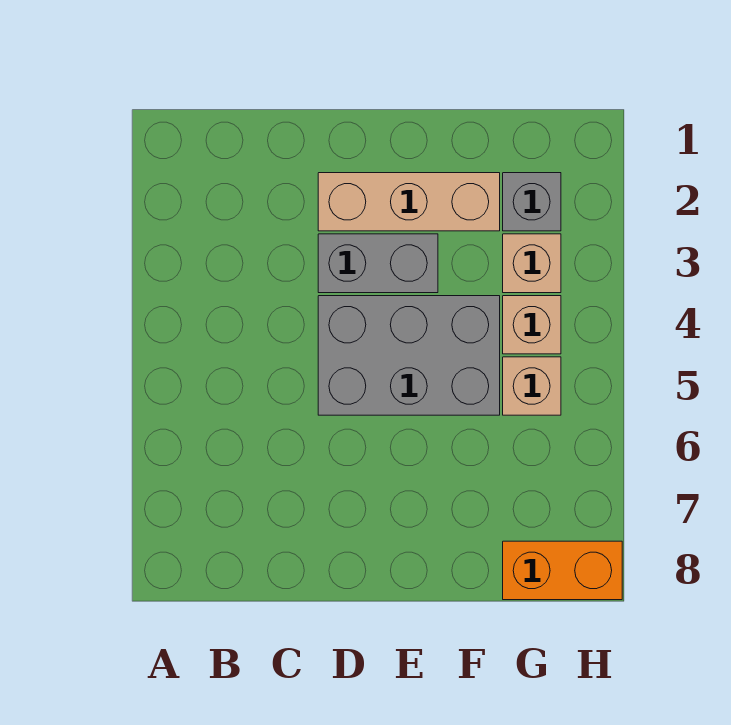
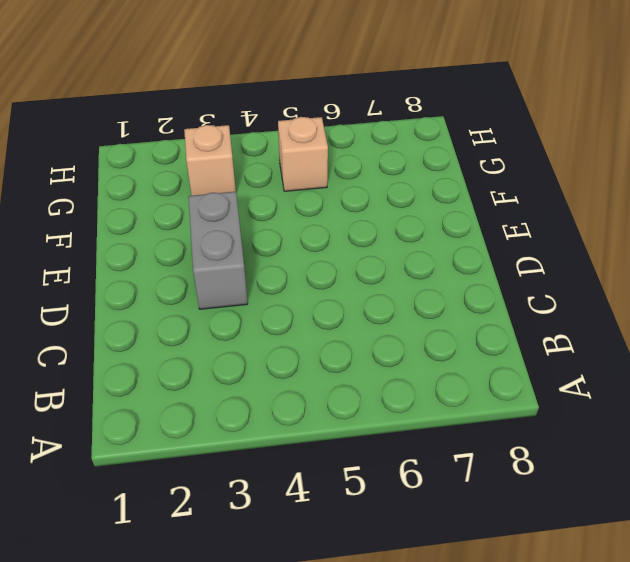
none -> tan brick D2:F2 level 1
none -> grey brick D4:F5 level 1

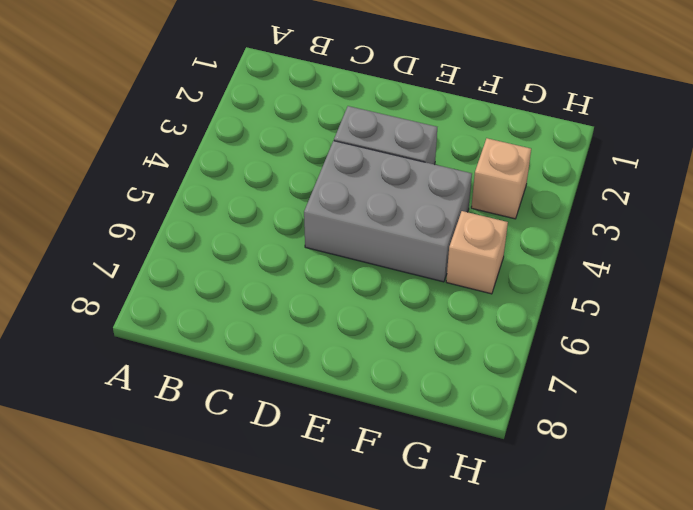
none -> tan brick D2:F2 level 1
none -> grey brick G2 level 1

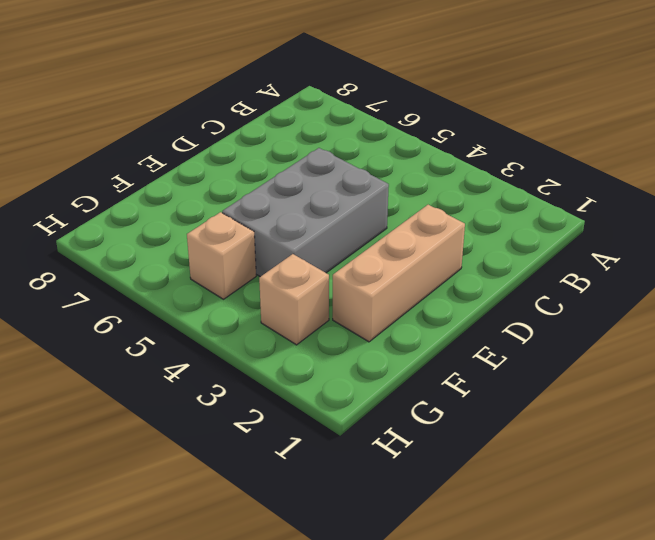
none -> grey brick D3:E3 level 1
none -> grey brick G2 level 1

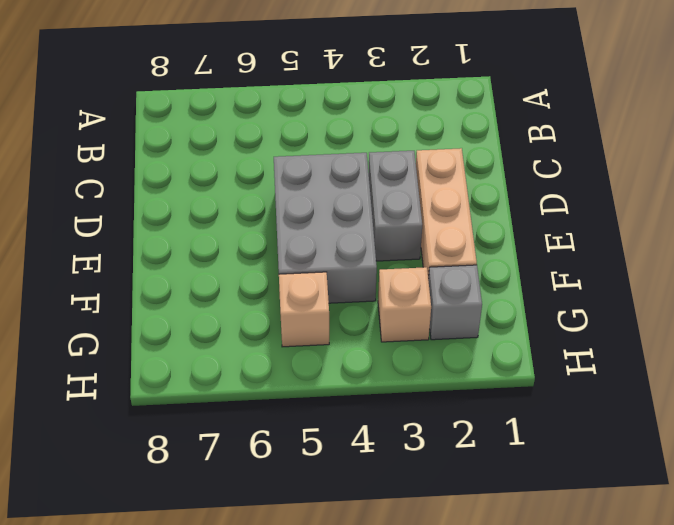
none -> tan brick G4 level 1
none -> orange brick G8:H8 level 1

